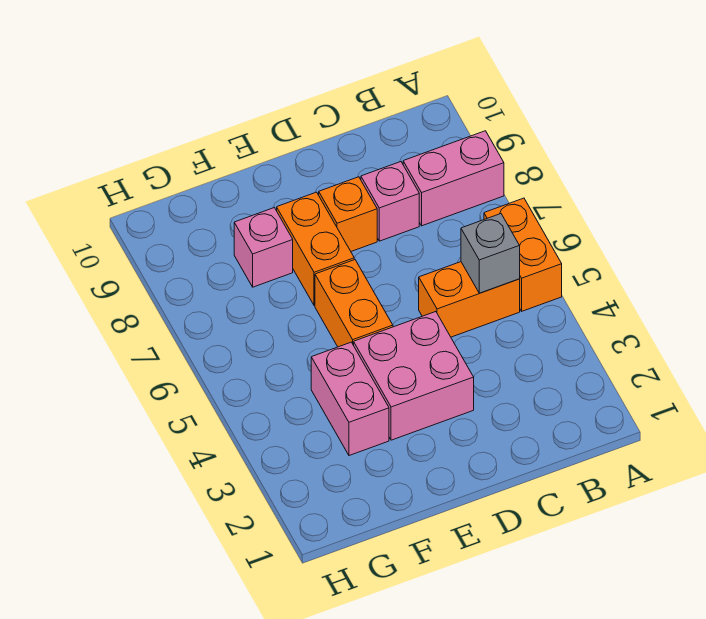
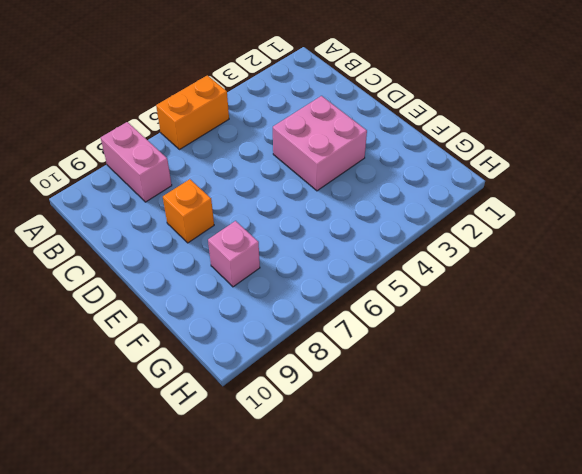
none -> orange brick B5:C5 level 1
none -> pink brick C8 level 1

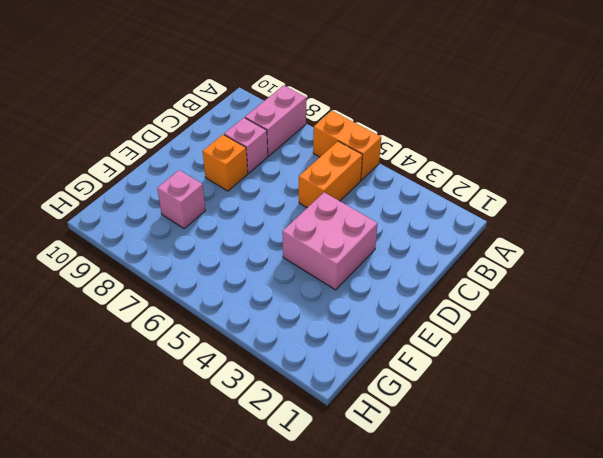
none -> orange brick E5:E6 level 1
none -> orange brick E7:E8 level 1

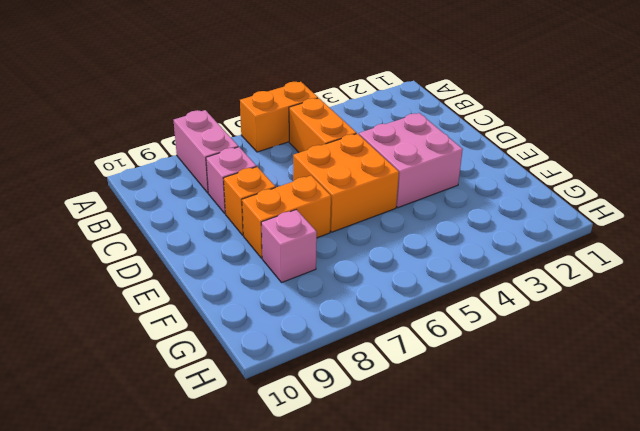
orange brick D5:E6 level 1 -> orange brick E5:E6 level 1
none -> pink brick F3:F4 level 1
none -> grey brick B5 level 2

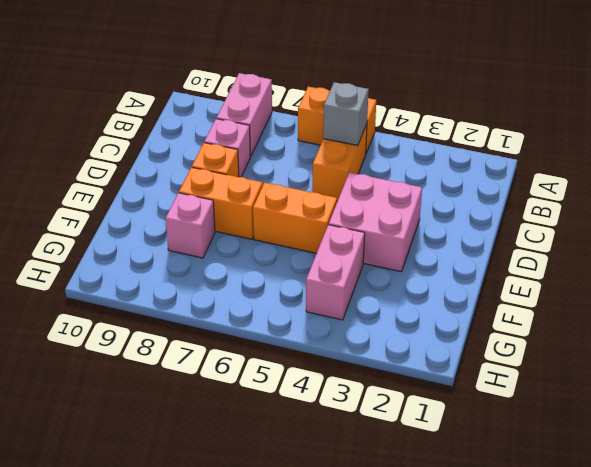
pink brick F4:G4 level 1 -> pink brick F3:F4 level 1

